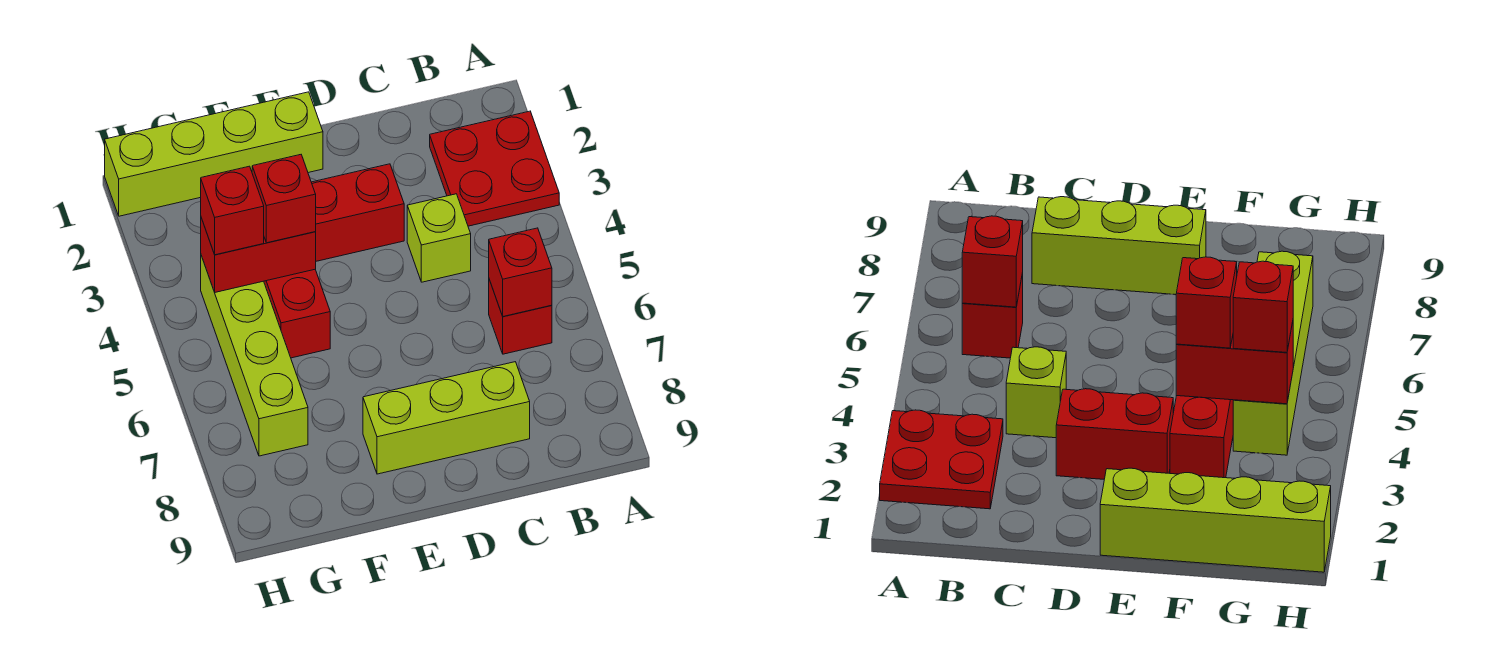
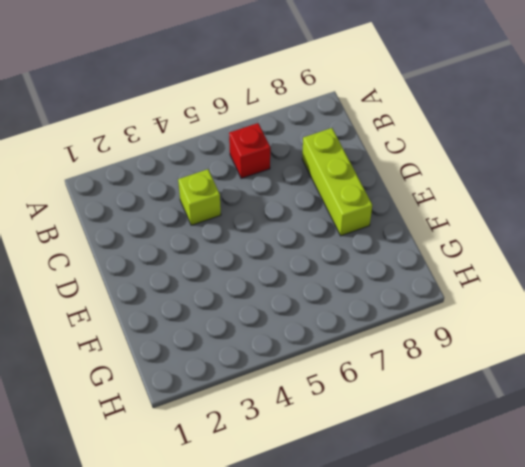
none -> red plate A2:B3 level 1
none -> red brick D3:E3 level 1
none -> lime brick E1:H1 level 1

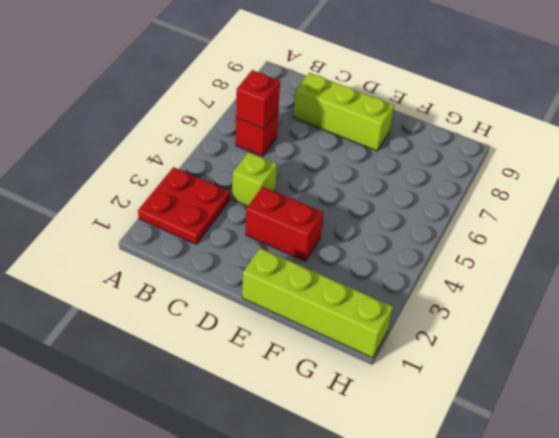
none -> red brick F3:F5 level 1
none -> lime brick G4:G7 level 1
none -> red brick F4:G4 level 2

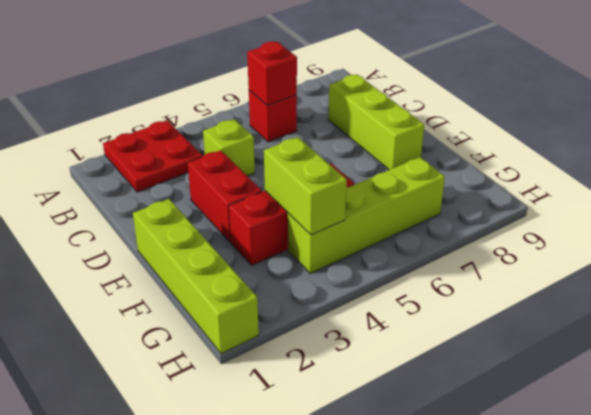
lime brick F4:G4 level 2 -> red brick F4:G4 level 2
none -> red brick F4 level 3
none -> red brick G4 level 3

